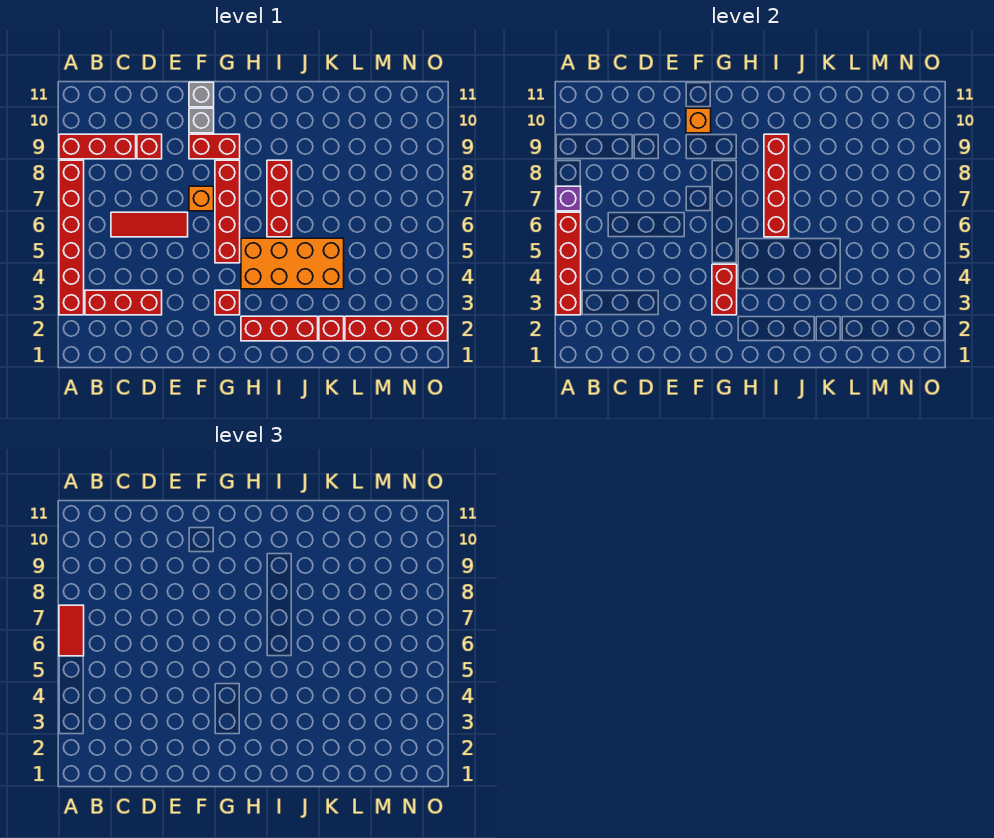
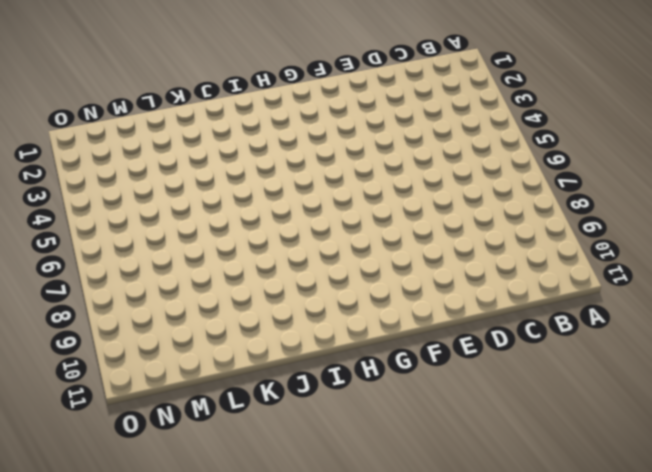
none -> red brick A3:A8 level 1
none -> red brick A9:C9 level 1
none -> red brick B3:D3 level 1

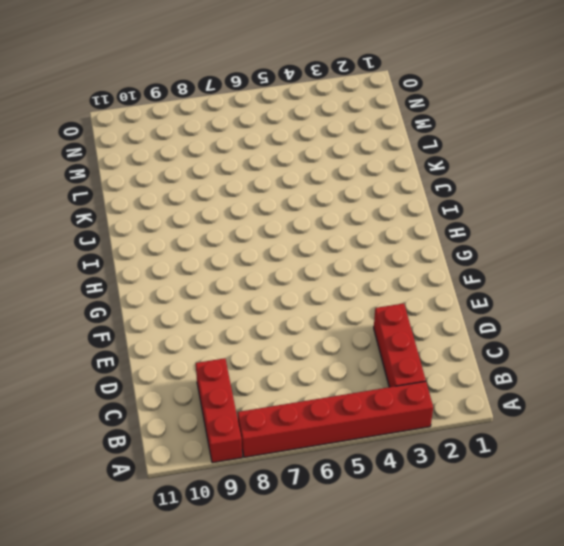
none -> red tile C6:E6 level 1
none -> red brick D9 level 1
none -> orange brick F7 level 1

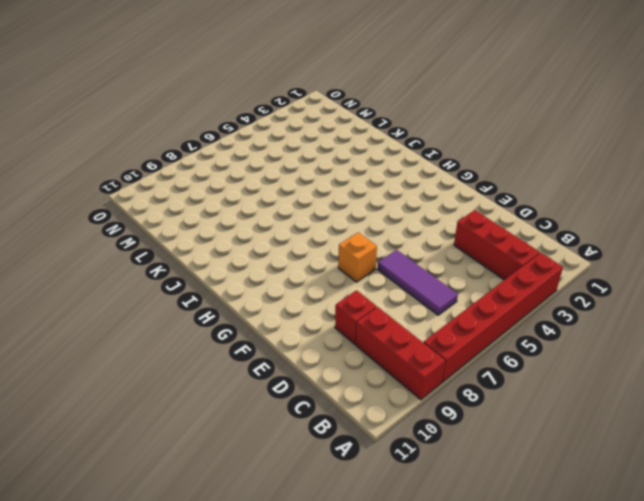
purple tile C6:E6 level 1 -> red tile C6:E6 level 1
none -> red brick F9:G9 level 1
none -> grey brick F10 level 1
none -> grey brick F11 level 1

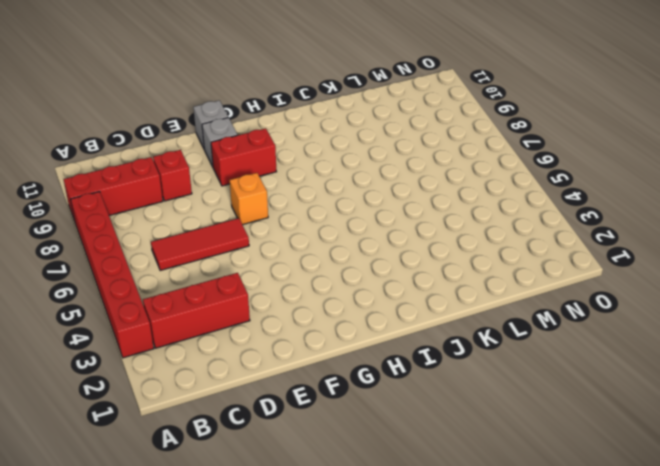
none -> red brick G3 level 1
none -> red brick G5:G8 level 1
none -> red brick H2:J2 level 1

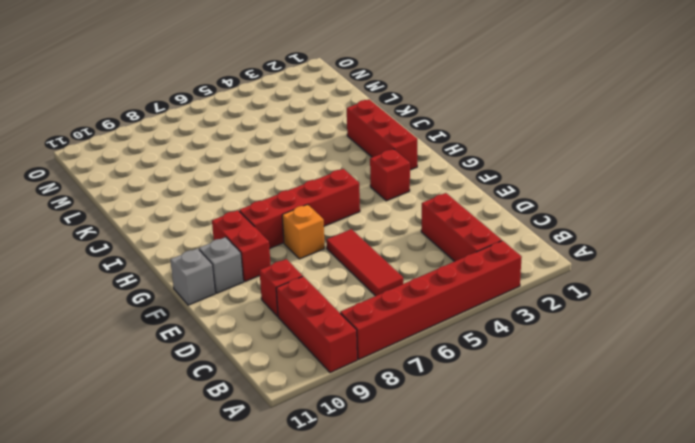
none -> orange brick H4:K5 level 1
none -> red brick I6:I8 level 1
none -> red brick K2 level 1

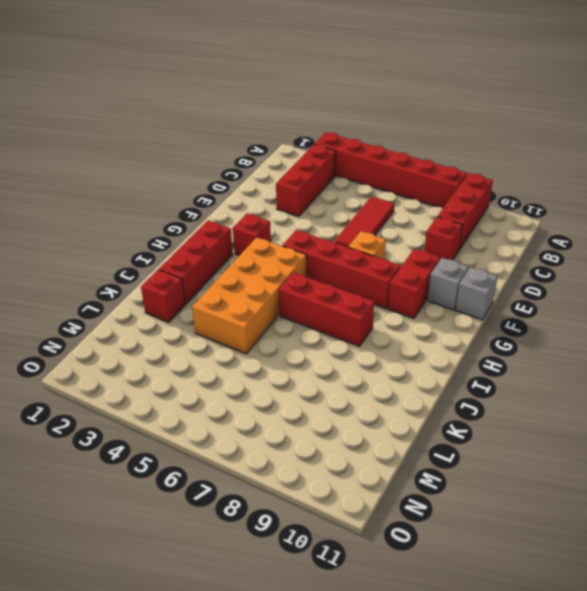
none -> red brick L2:O2 level 1
none -> red brick A3:A6 level 2
none -> purple brick A7 level 2

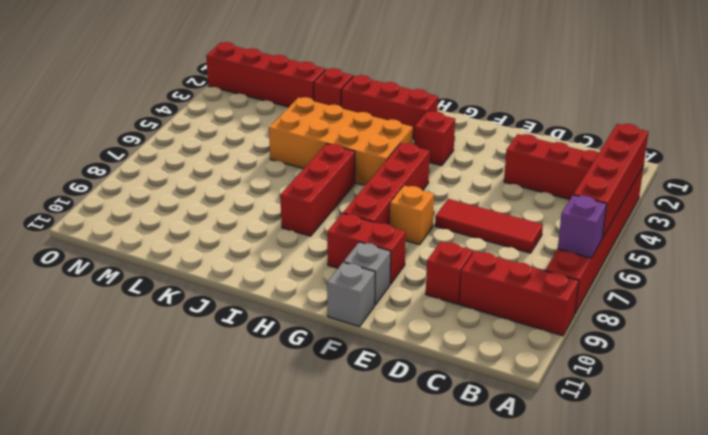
none -> orange brick F10 level 2
none -> red brick G3:G4 level 2
none -> red brick I6:I9 level 2

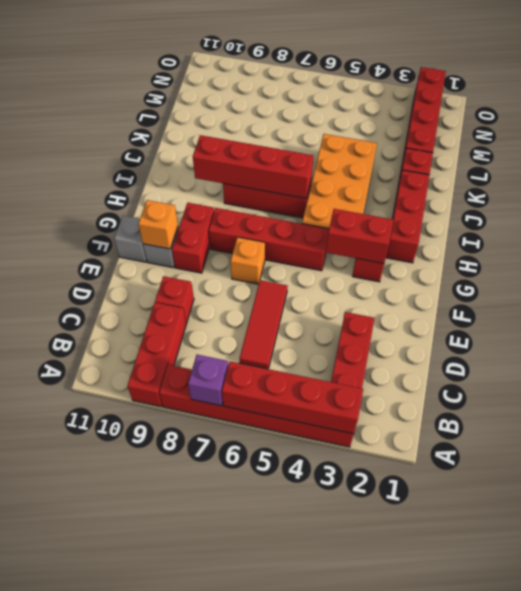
none -> red tile A6:A7 level 3

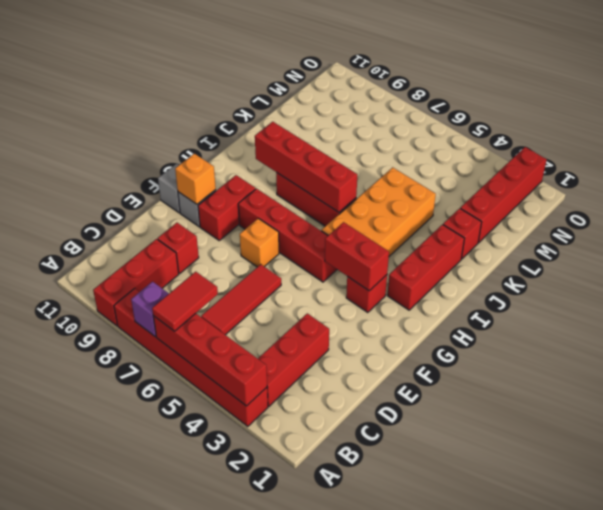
red tile A6:B6 level 3 -> red tile A6:A7 level 3

